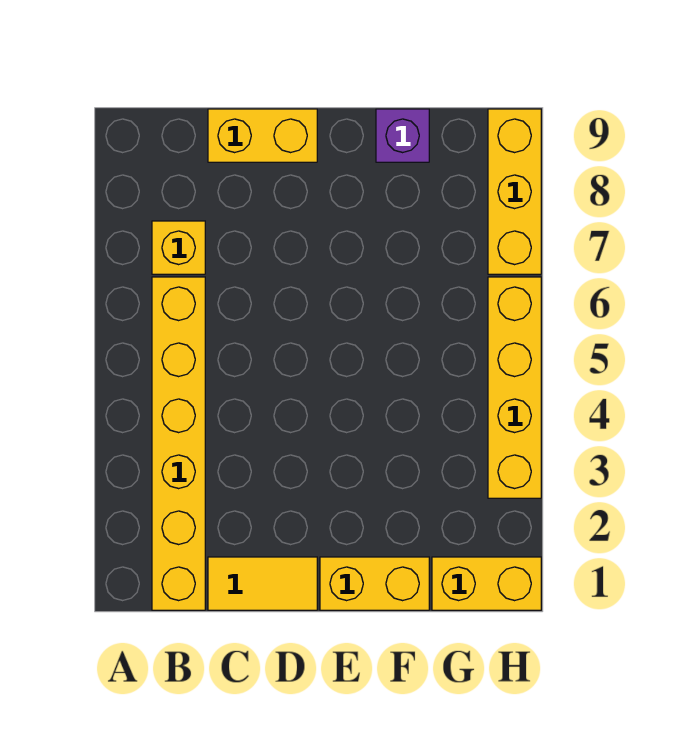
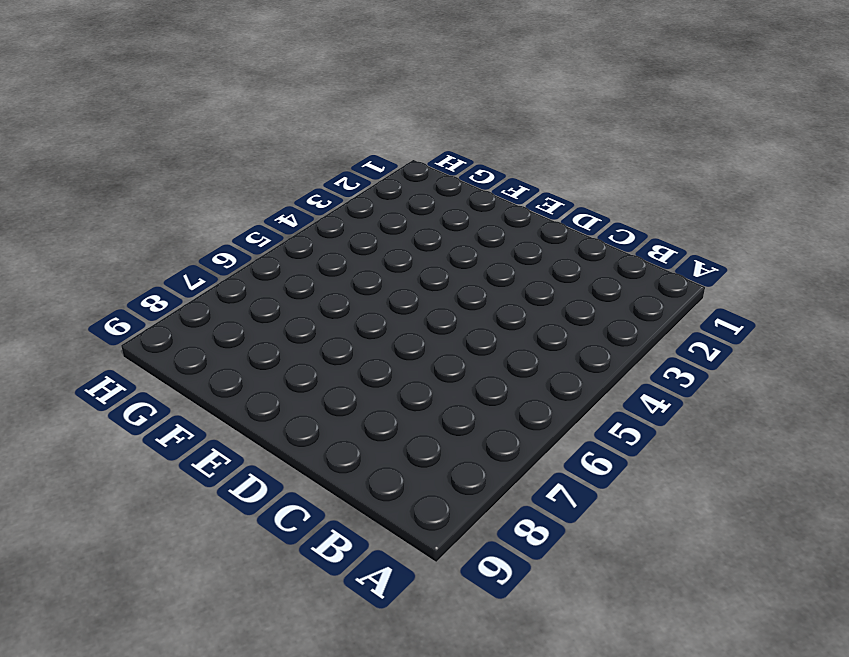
none -> yellow brick B1:B6 level 1
none -> yellow brick B7 level 1

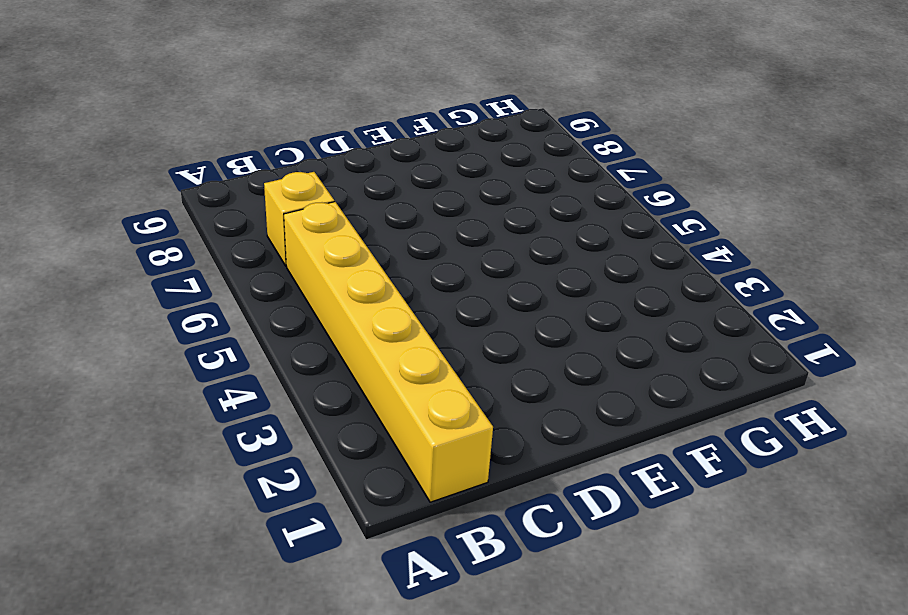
none -> yellow tile C1:D1 level 1
none -> yellow brick C9:D9 level 1

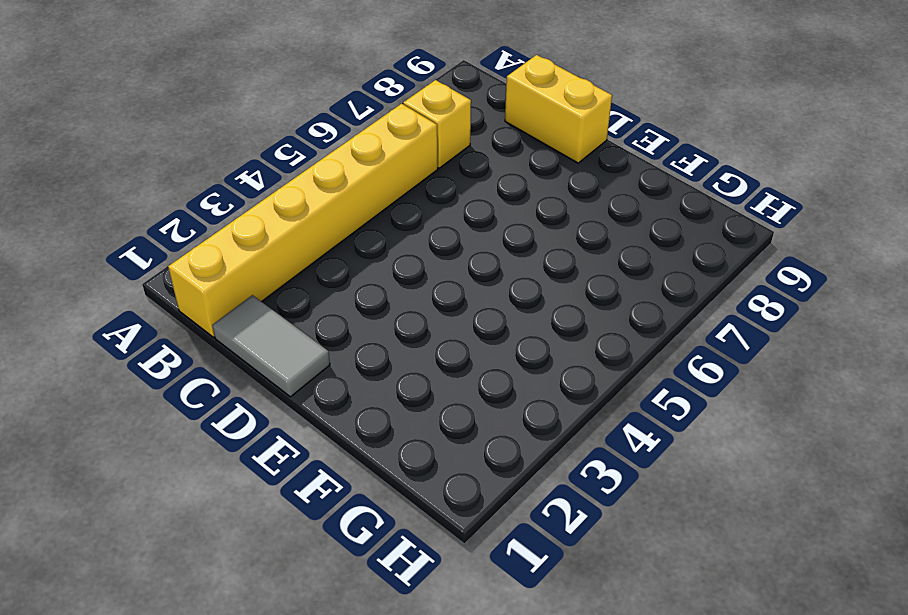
grey tile C1:D1 level 1 -> yellow tile C1:D1 level 1
none -> yellow brick E1:F1 level 1
none -> purple brick F9 level 1

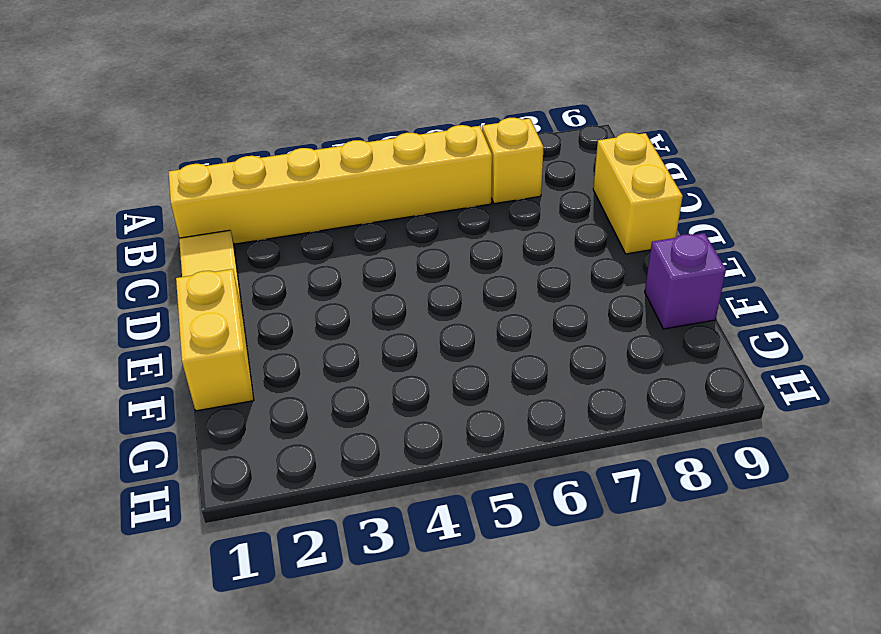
none -> yellow brick G1:H1 level 1
none -> yellow brick H3:H6 level 1

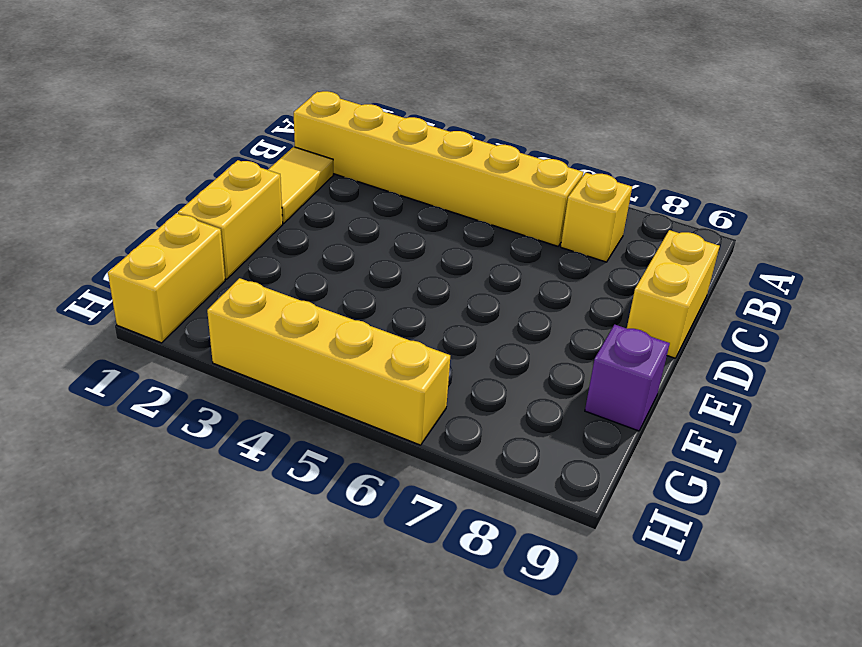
none -> yellow brick H7:H9 level 1

